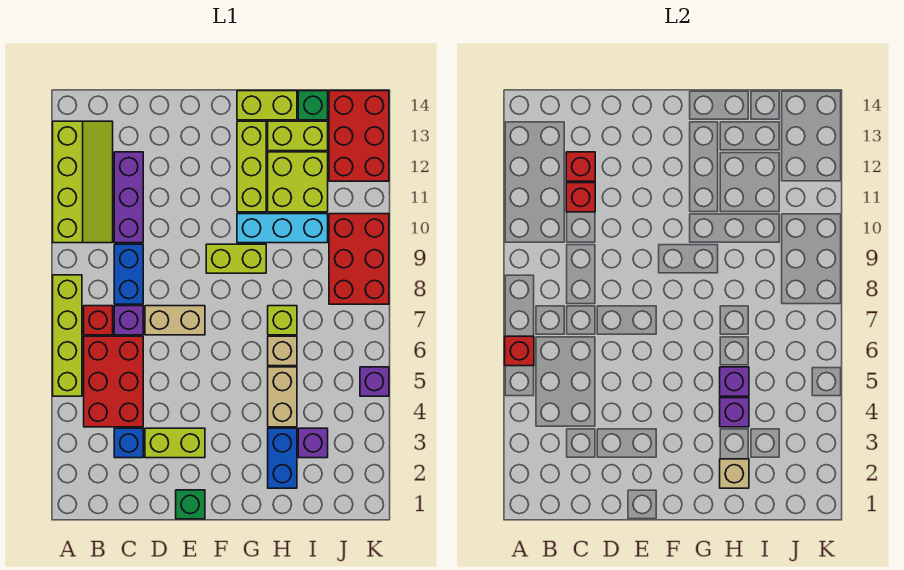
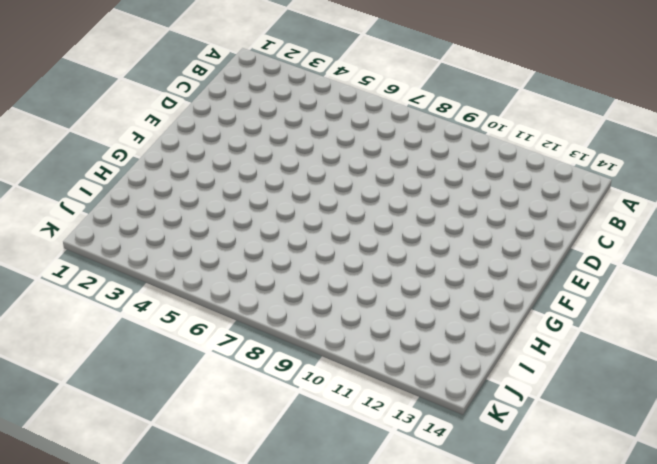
none -> lime brick A5:A8 level 1
none -> lime slope A10:B13 level 1 top A
none -> red brick B4:C6 level 1
none -> red brick B7 level 1

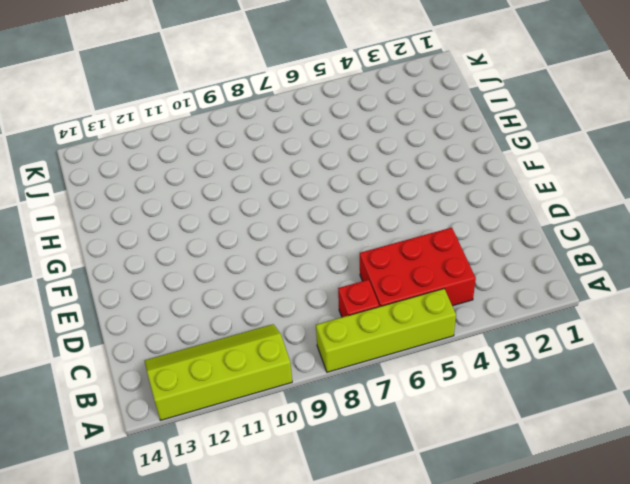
none -> blue brick C3 level 1
none -> purple brick C7 level 1
none -> blue brick C8:C9 level 1
none -> purple brick C10:C12 level 1

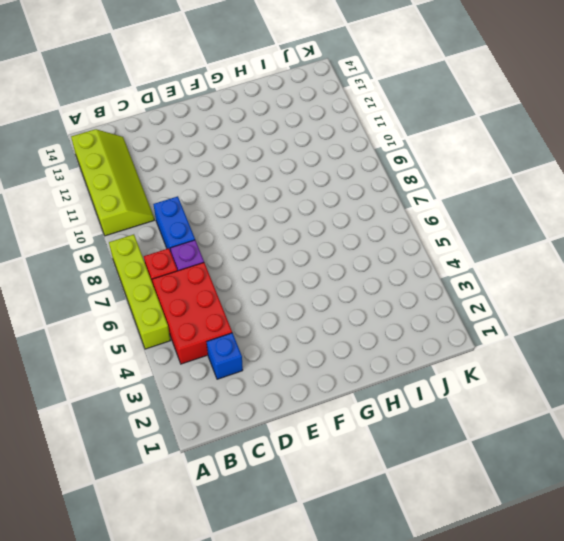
none -> purple brick C10:C12 level 1
none -> lime brick D3:E3 level 1
none -> tan brick D7:E7 level 1
none -> green brick E1 level 1

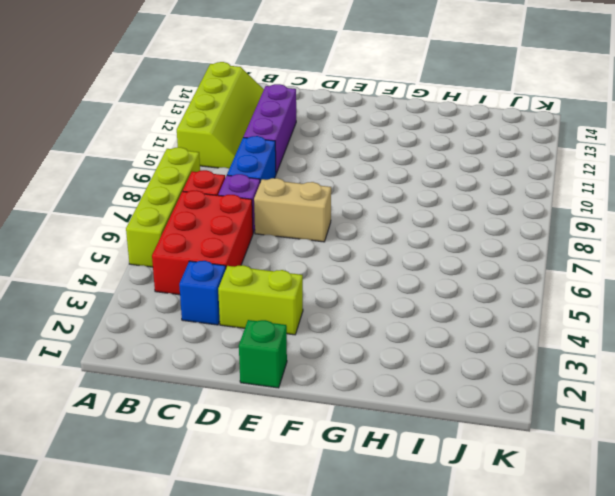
none -> lime brick F9:G9 level 1
none -> cyan brick G10:I10 level 1
none -> lime brick G11:G13 level 1
none -> lime brick G14:H14 level 1

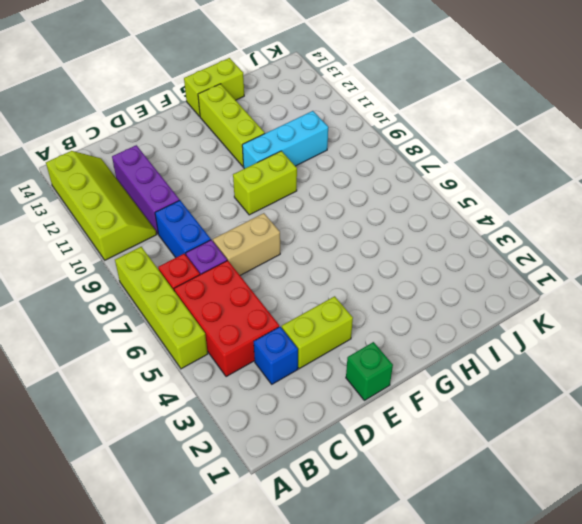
none -> blue brick H2:H3 level 1
none -> tan brick H4:H5 level 1
none -> tan brick H6 level 1
none -> lime brick H7 level 1

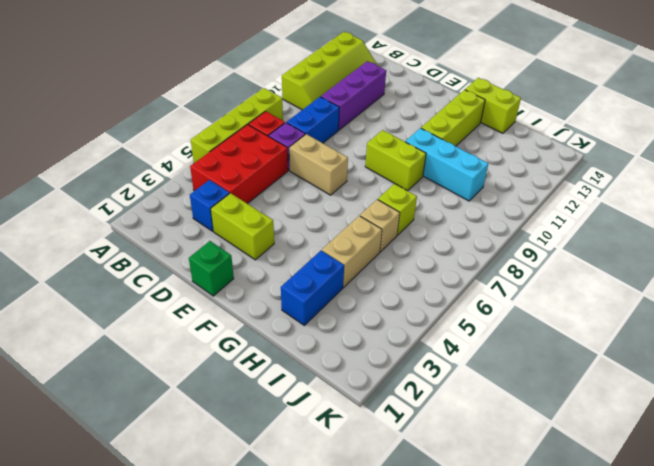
none -> lime brick H11:I12 level 1
none -> lime brick H13:I13 level 1
none -> purple brick I3 level 1
none -> green brick I14 level 1

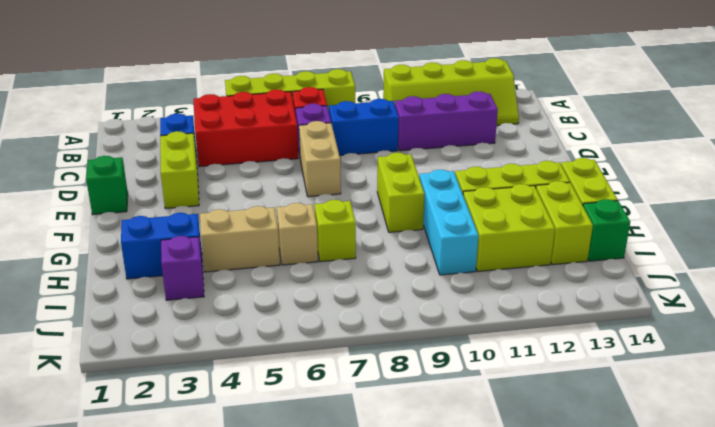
none -> red brick J8:K10 level 1
none -> red brick J12:K14 level 1
none -> purple brick K5 level 1
none -> red brick A6 level 2

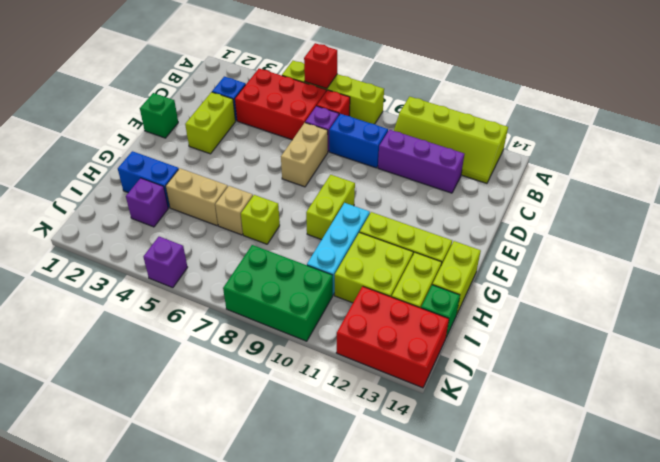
green brick J8:K10 level 1 -> red brick J8:K10 level 1
none -> red brick C11 level 2
none -> red brick C12 level 2
none -> tan brick H2 level 2
none -> purple brick H4 level 2

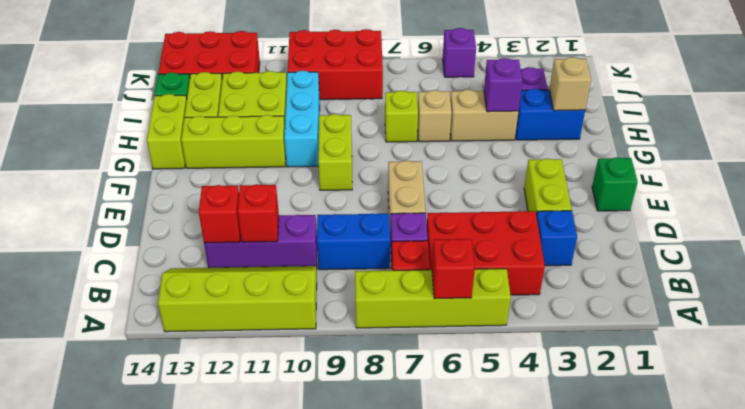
none -> purple brick H5 level 2

